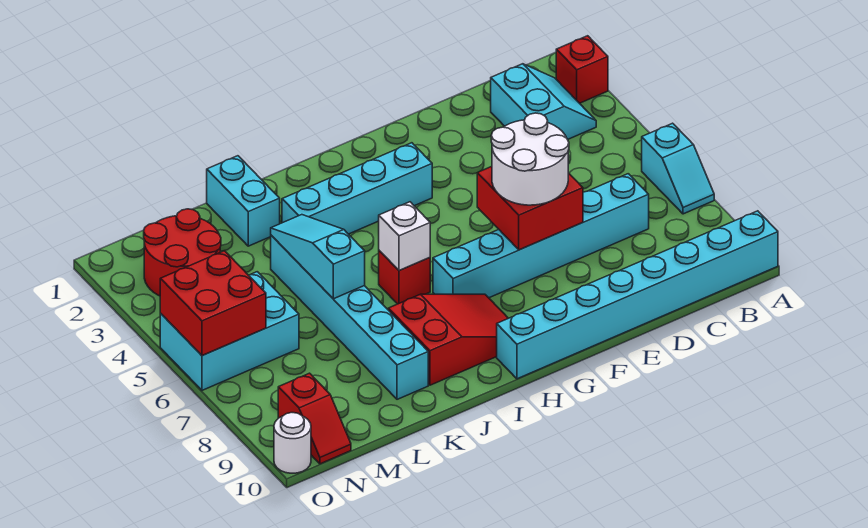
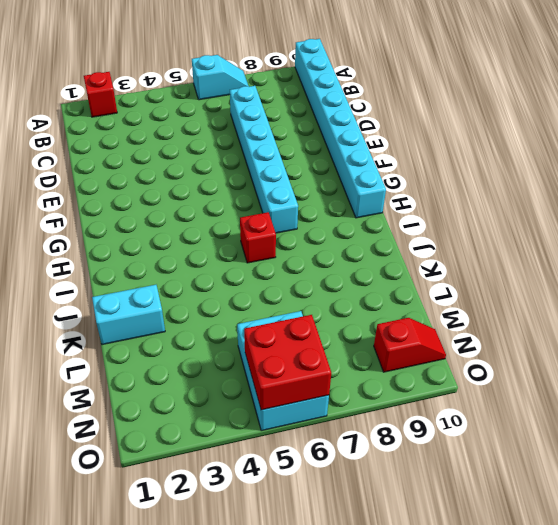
none -> cyan slope B2:C3 level 1 top C
none -> cyan brick G3:J3 level 1
none -> red slope H8:J9 level 1 top J

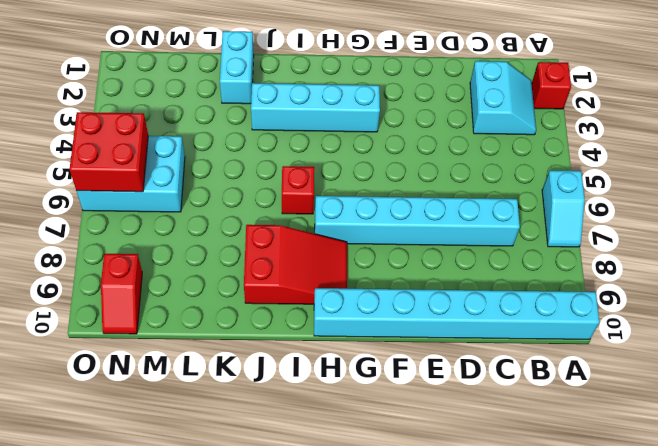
none -> cyan brick K4:K9 level 1
none -> red round brick M2:N3 level 1
none -> white round brick O10 level 1

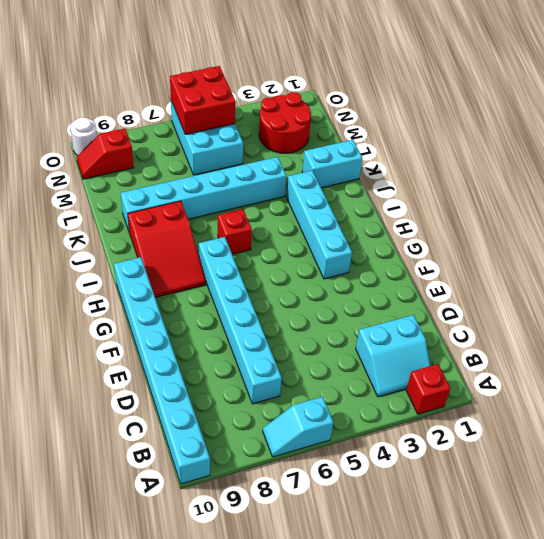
none -> red brick E6:F7 level 2
none -> white brick I6 level 2
none -> cyan slope K4:K6 level 2 top 6

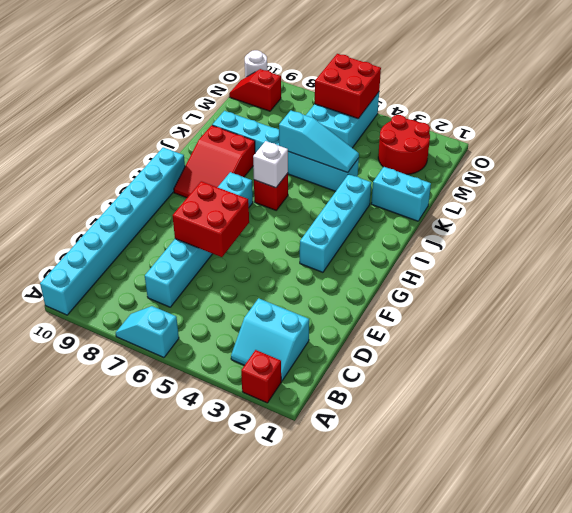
none -> white round brick E6:F7 level 3

